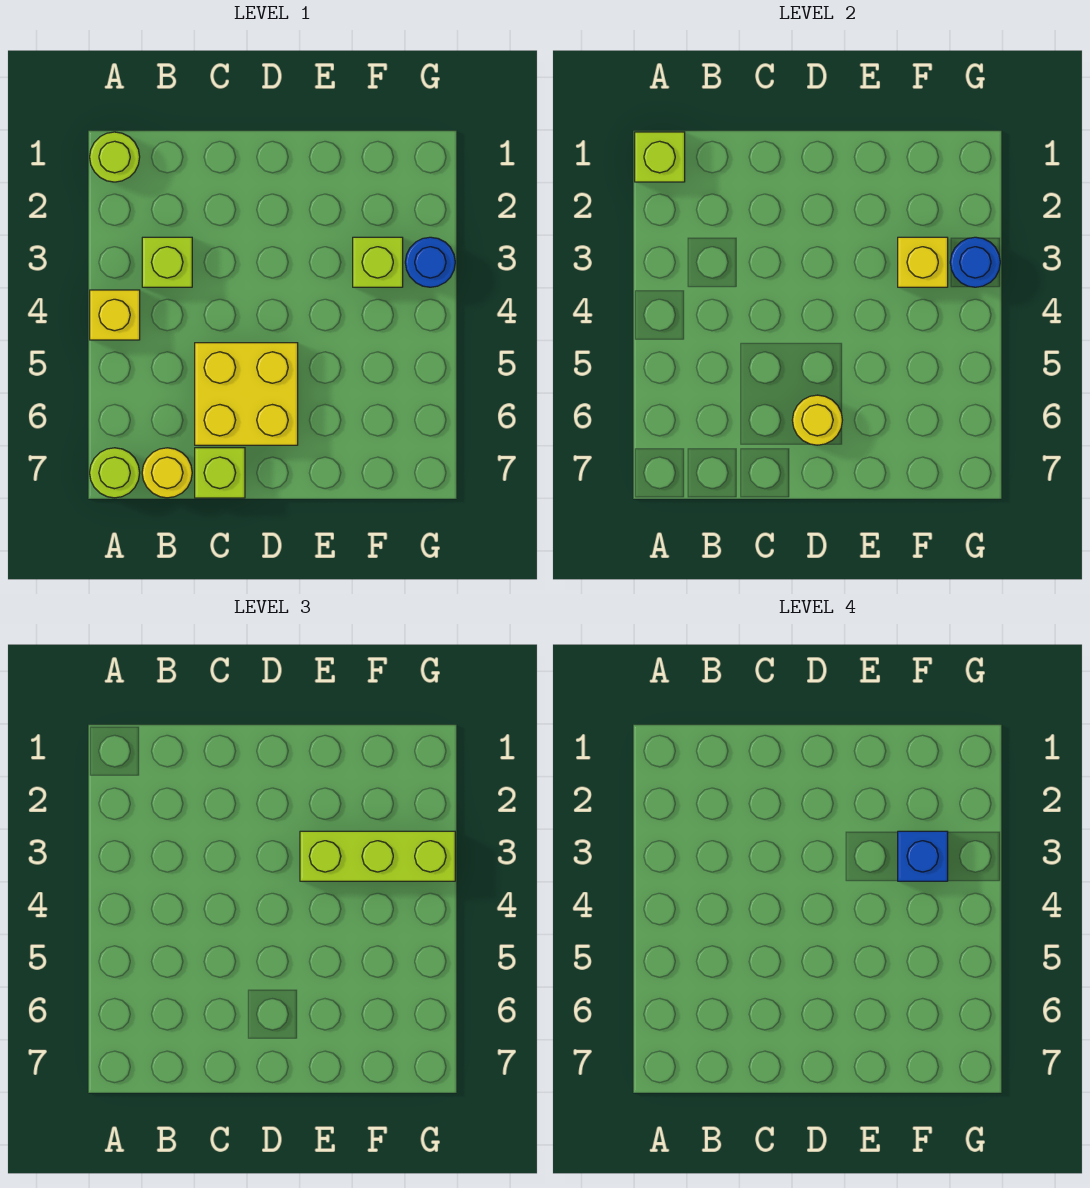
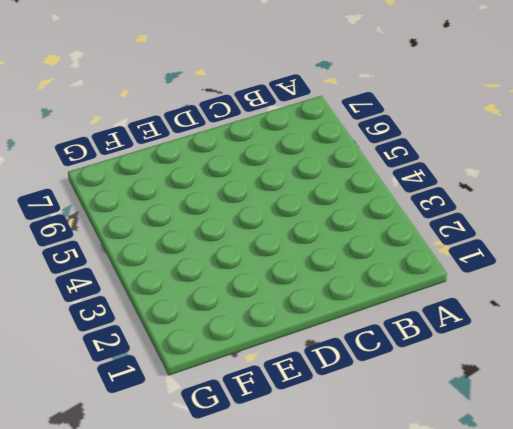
none -> lime round brick A1 level 1
none -> yellow brick A4 level 1
none -> lime round brick A7 level 1

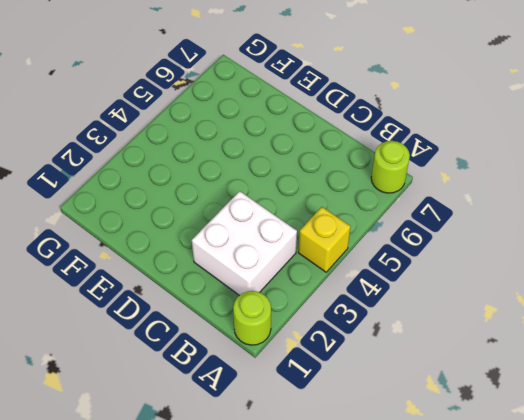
white brick B2:C3 level 1 -> lime brick B3 level 1
none -> yellow round brick B7 level 1
none -> yellow brick C5:D6 level 1
none -> lime brick C7 level 1

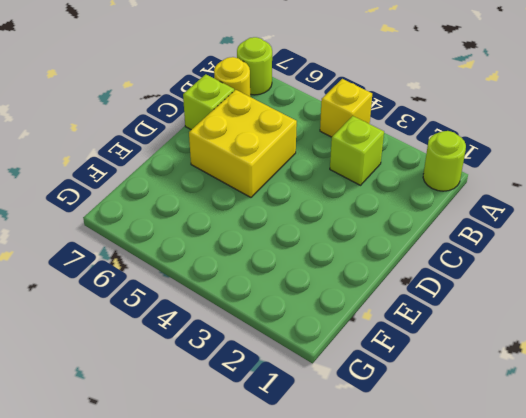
none -> lime brick F3 level 1
none -> blue round brick G3 level 1
none -> lime brick A1 level 2

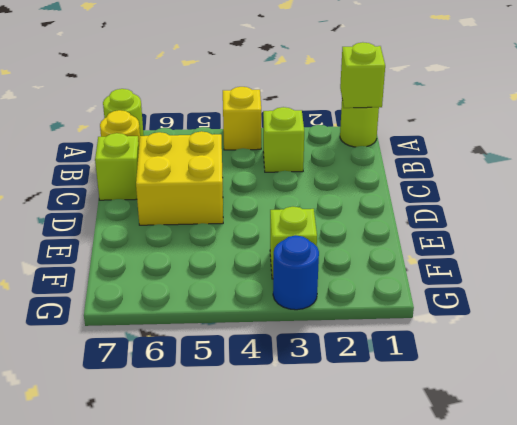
none -> yellow round brick D6 level 2
none -> yellow brick F3 level 2
none -> blue round brick G3 level 2

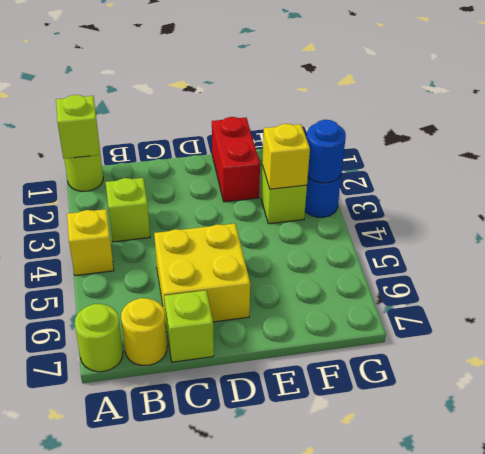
red brick E1:E2 level 1 -> none
none -> yellow round brick D6 level 2
none -> lime brick E3:G3 level 3
none -> blue brick F3 level 4

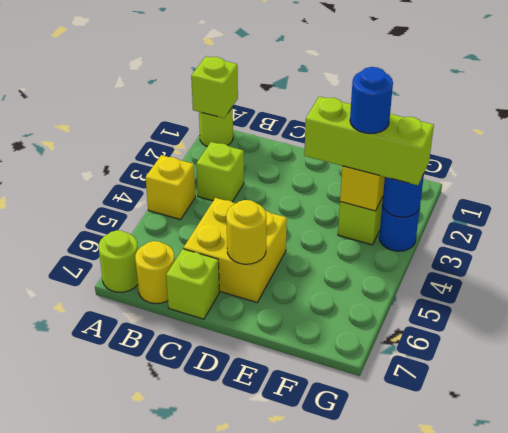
blue round brick F3 level 4 -> blue brick F3 level 4

